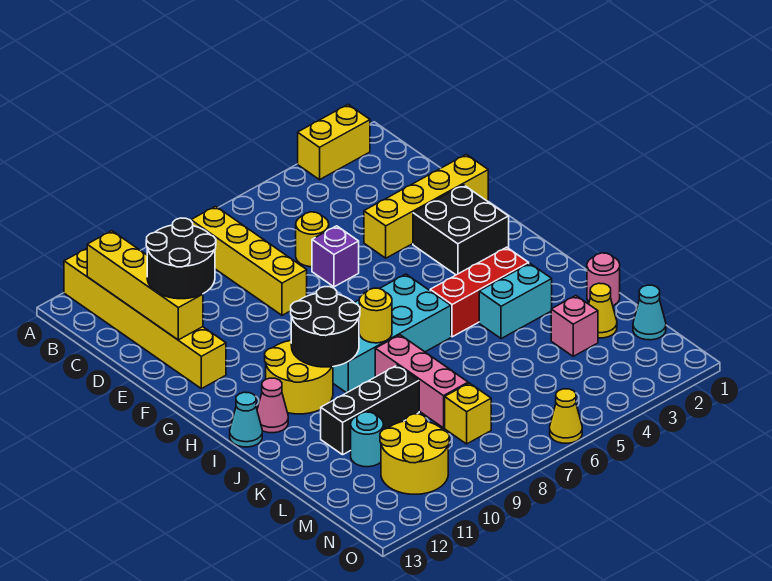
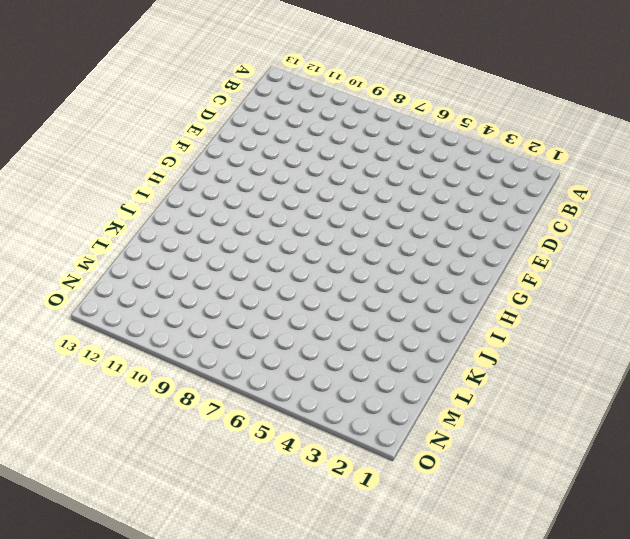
none -> yellow brick A2:A3 level 1
none -> yellow brick A12:F12 level 1
none -> yellow brick B8:E8 level 1

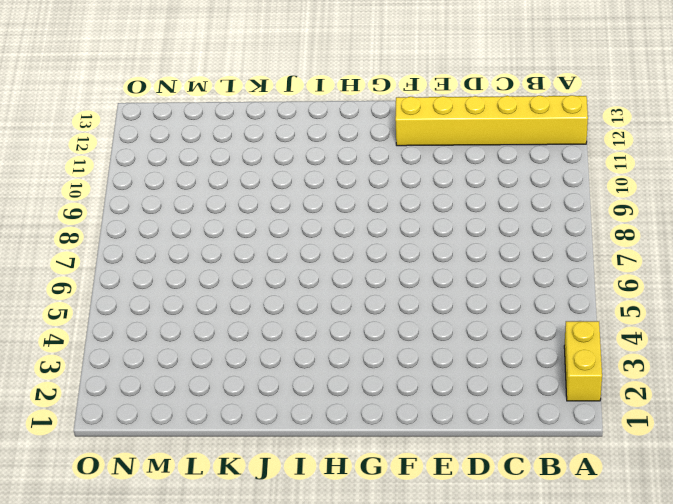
none -> yellow brick B8:E8 level 1
none -> yellow round brick D6 level 1
none -> yellow brick E1:E4 level 1

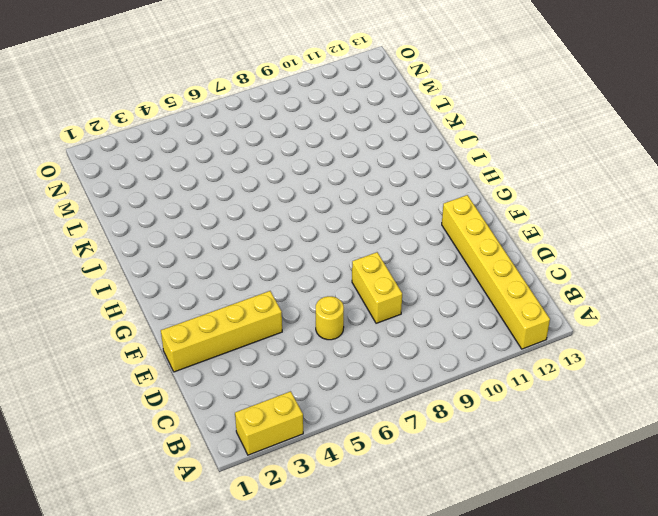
yellow brick D8:E8 level 1 -> yellow brick B8:E8 level 1
none -> purple brick E6 level 1
none -> black brick F2:G3 level 1
none -> cyan brick H6:I9 level 1

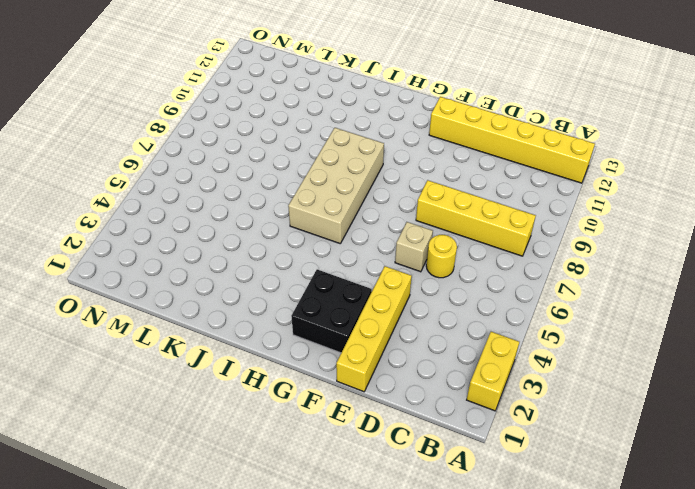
tan brick E6 level 1 -> purple brick E6 level 1
tan brick H6:I9 level 1 -> cyan brick H6:I9 level 1
none -> yellow round brick H10:I11 level 1
none -> red brick I3:I5 level 1
none -> pink cone I12 level 1

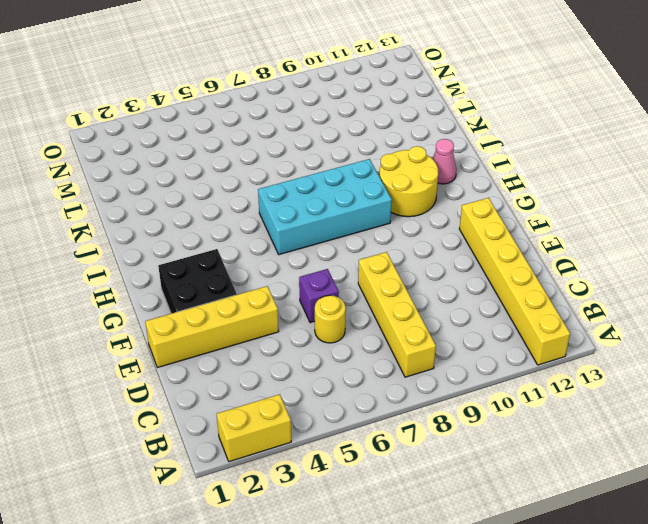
none -> red brick I3:I5 level 1
none -> cyan cone I13 level 1
none -> cyan brick J3:J4 level 1

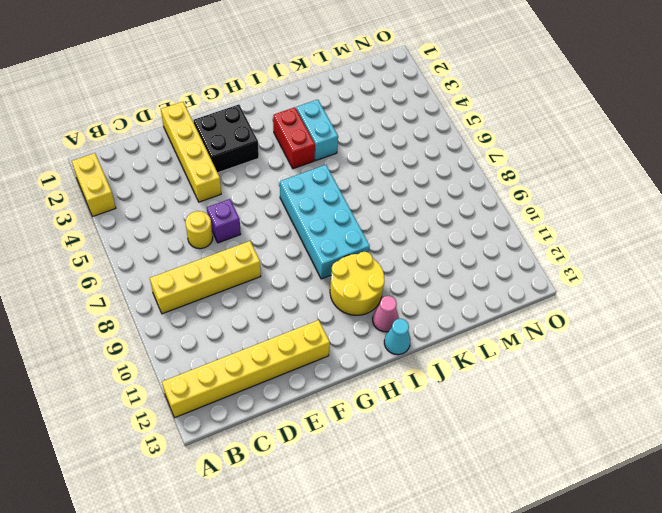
red brick I3:I4 level 1 -> red brick I3:I5 level 1
none -> pink brick J8:L8 level 1
none -> pink round brick K1 level 1
none -> black brick K9:K11 level 1

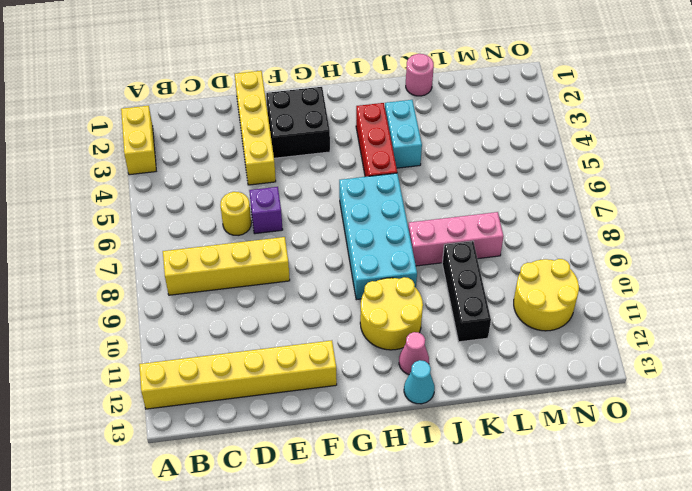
none -> yellow cone L2 level 1
none -> pink brick L3 level 1
none -> cyan round brick L11 level 1

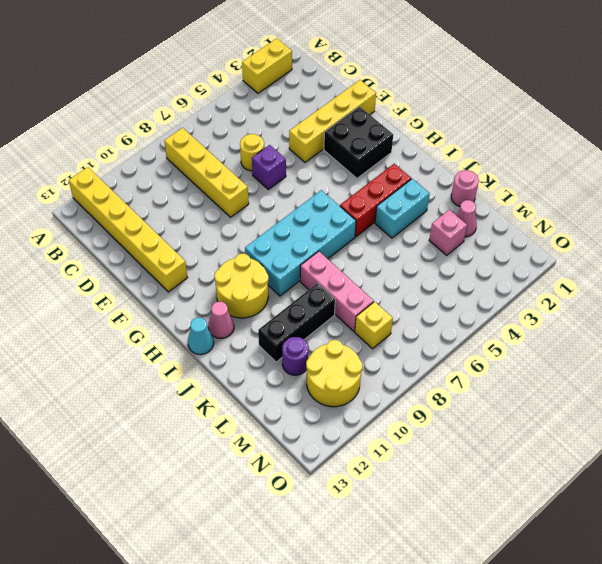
pink cone L2 level 1 -> yellow cone L2 level 1
purple round brick L11 level 1 -> cyan round brick L11 level 1
none -> cyan cone M1 level 1
none -> yellow cone O6 level 1
none -> yellow brick B12:E12 level 2

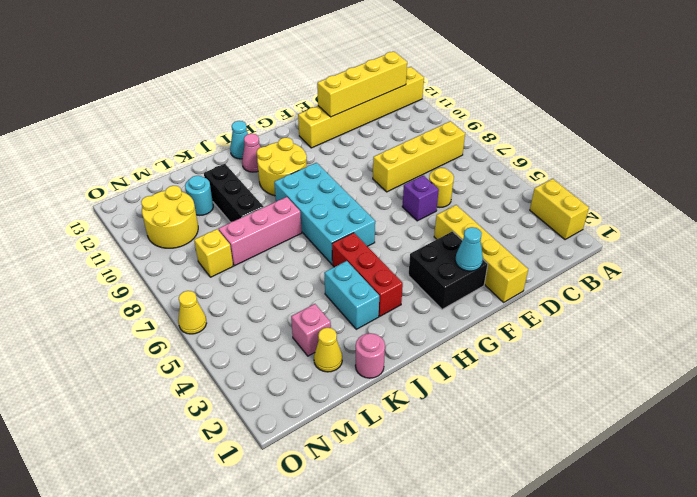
cyan cone F2 level 2 -> cyan cone M1 level 1
none -> black round brick H9:I10 level 2
none -> yellow round brick I8 level 2
none -> black round brick D11:E12 level 3

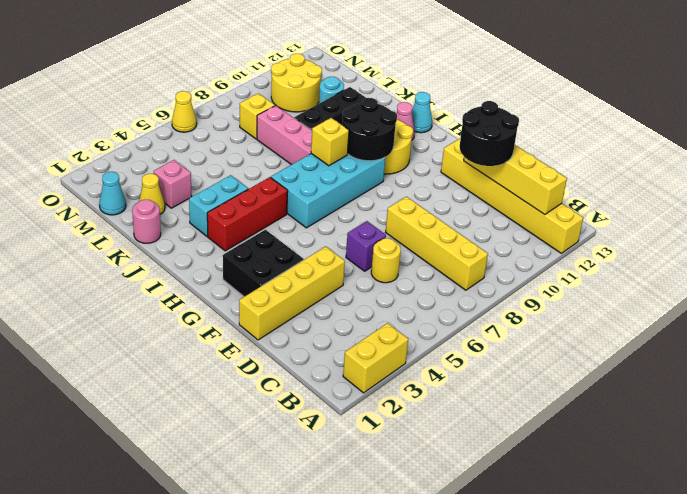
yellow brick I8 level 2 -> yellow round brick I8 level 2

